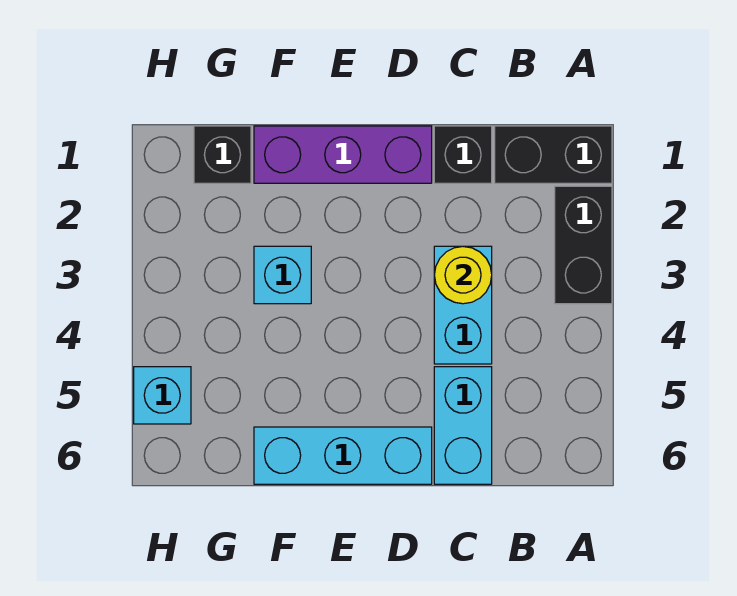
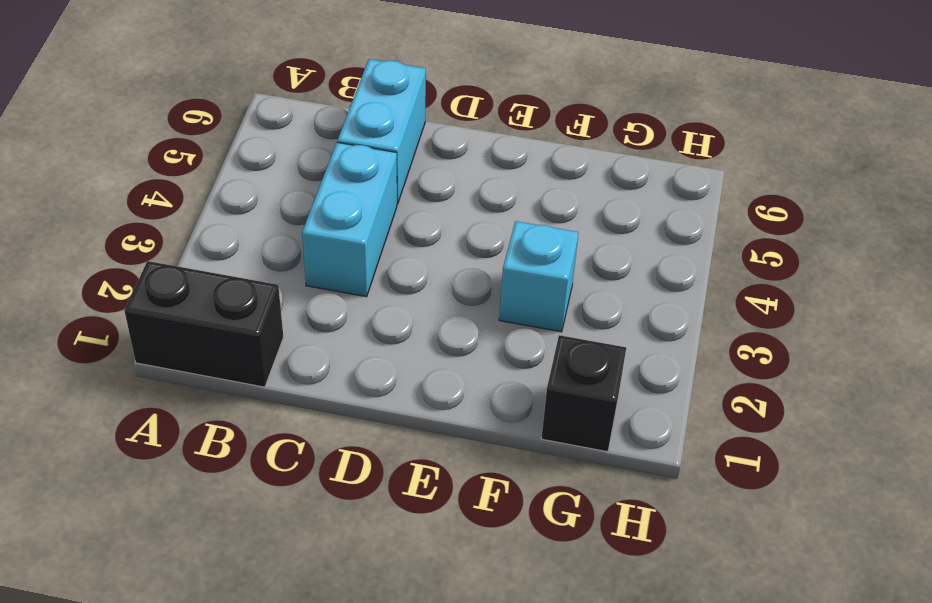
none -> black brick A2:A3 level 1
none -> black brick C1 level 1

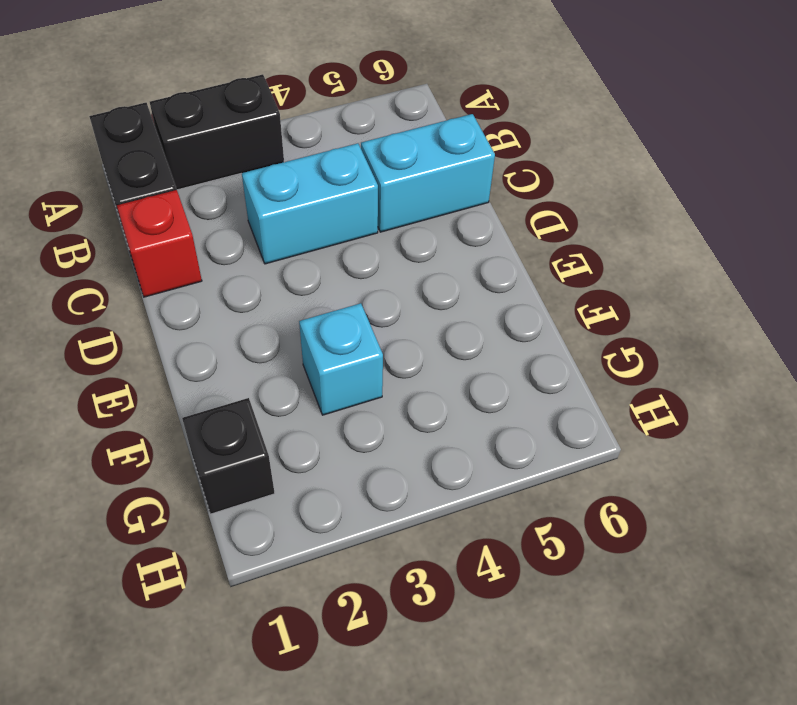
red brick C1 level 1 -> black brick C1 level 1
none -> purple brick D1:F1 level 1
none -> cyan brick D6:F6 level 1

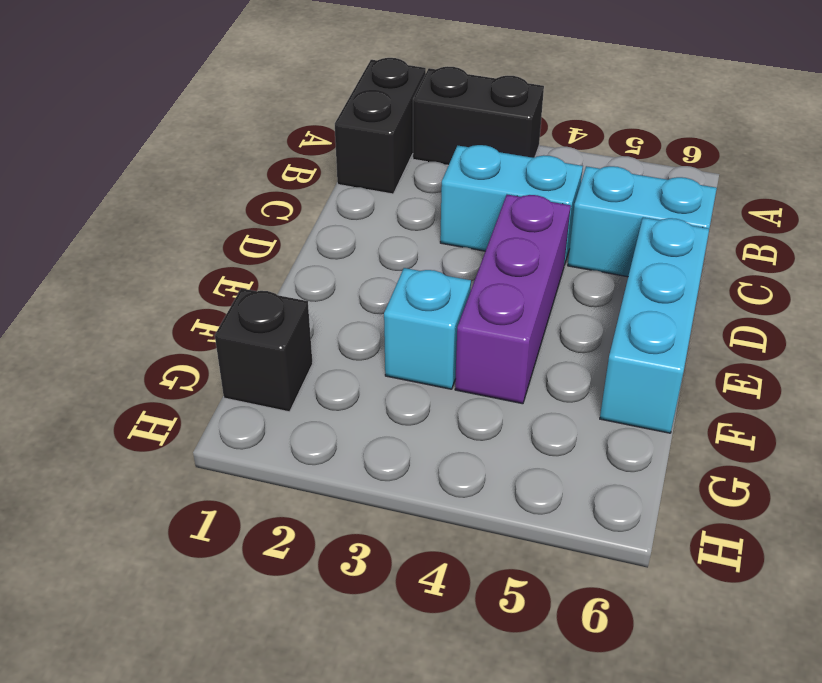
purple brick D4:F4 level 1 -> purple brick D1:F1 level 1
none -> black brick C1 level 1
none -> cyan brick H5 level 1

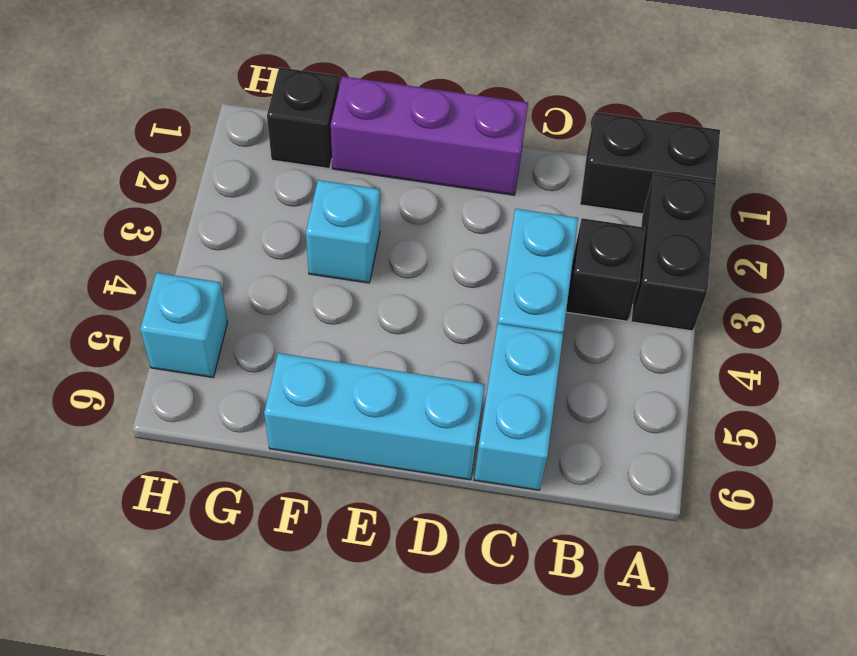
black brick B3 level 1 -> black brick C1 level 1
none -> yellow round brick C3 level 2

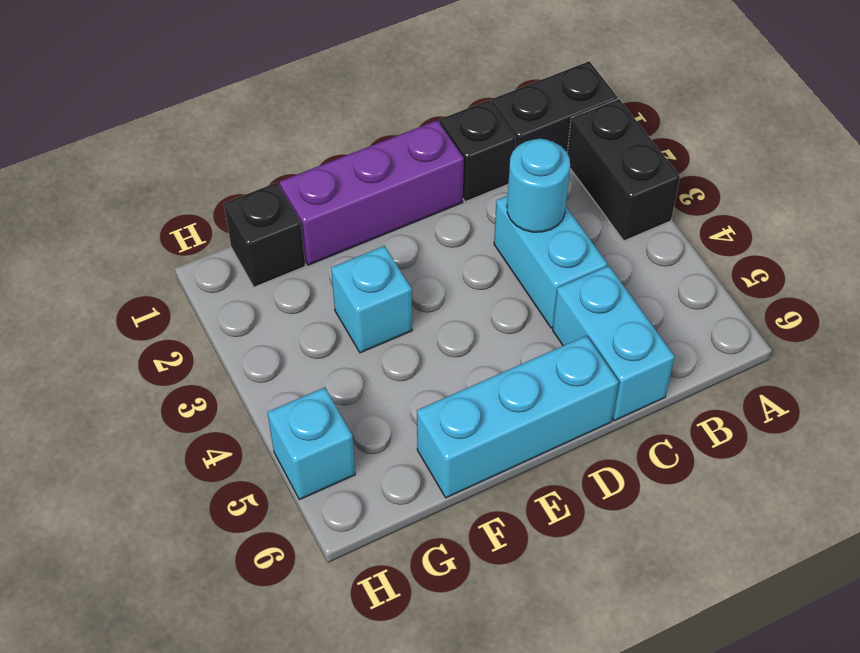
cyan round brick C3 level 2 -> yellow round brick C3 level 2

